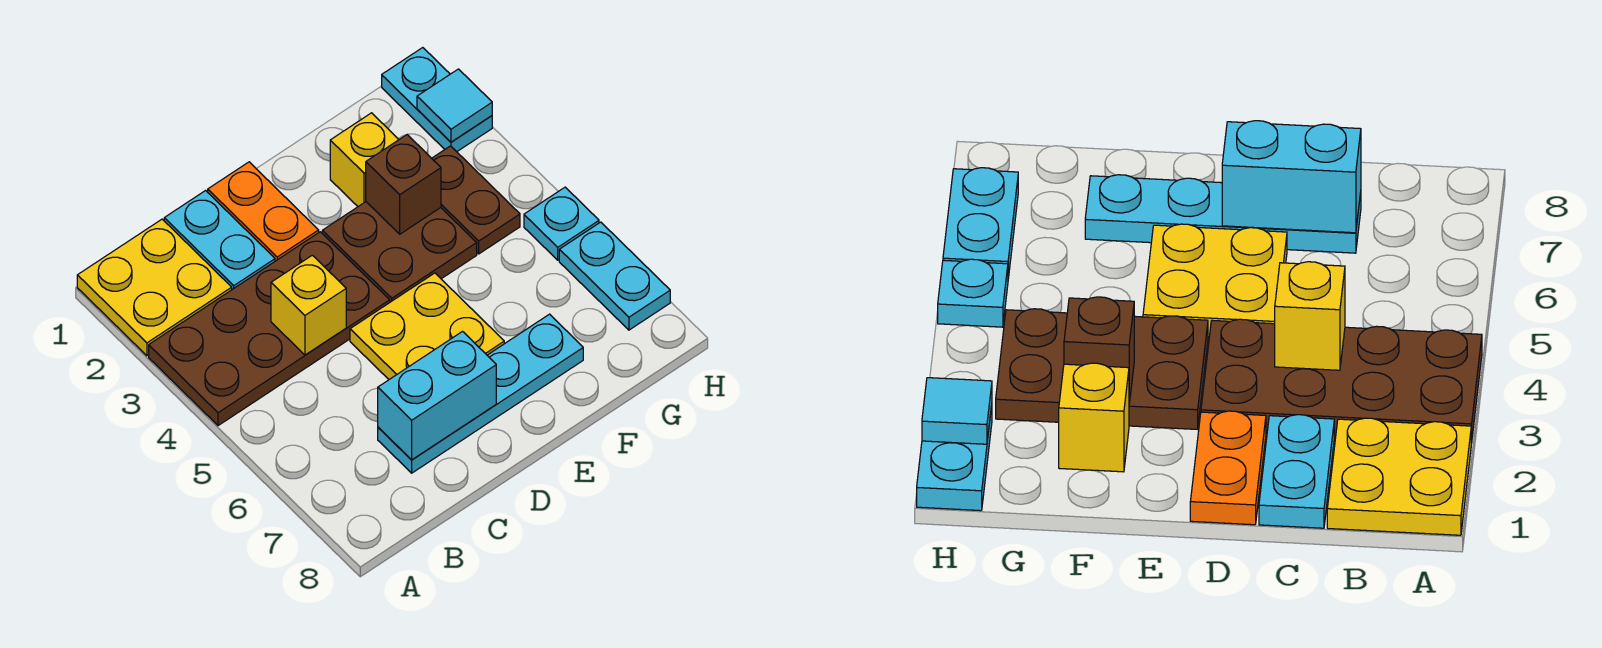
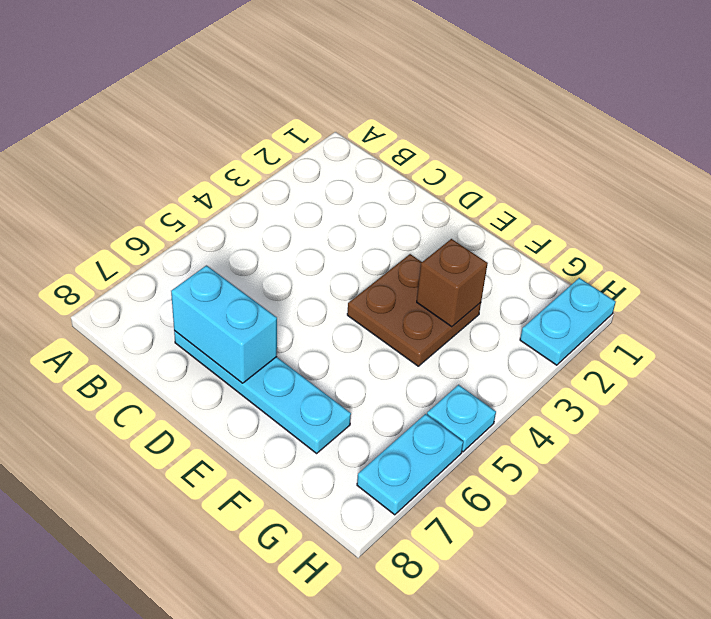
none -> yellow plate A1:B2 level 1
none -> brown plate A3:D4 level 1
none -> cyan plate C1:C2 level 1

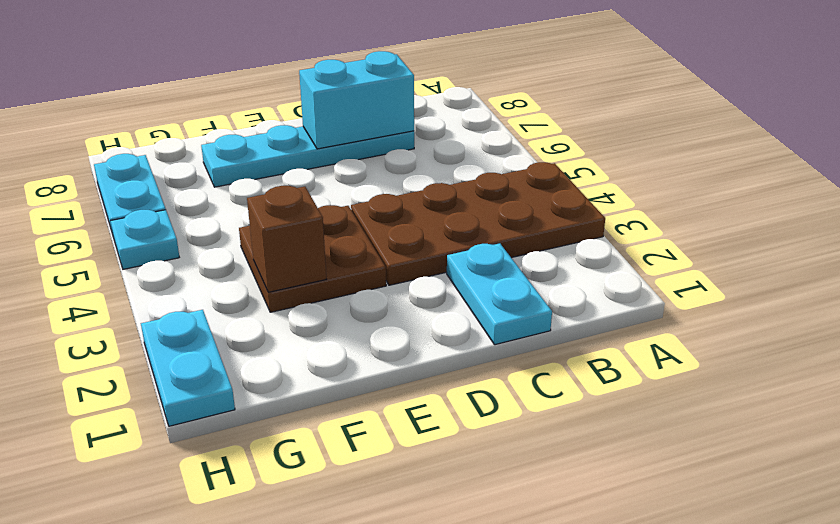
none -> yellow plate A1:B2 level 1
none -> orange plate D1:D2 level 1
none -> yellow plate D5:E6 level 1

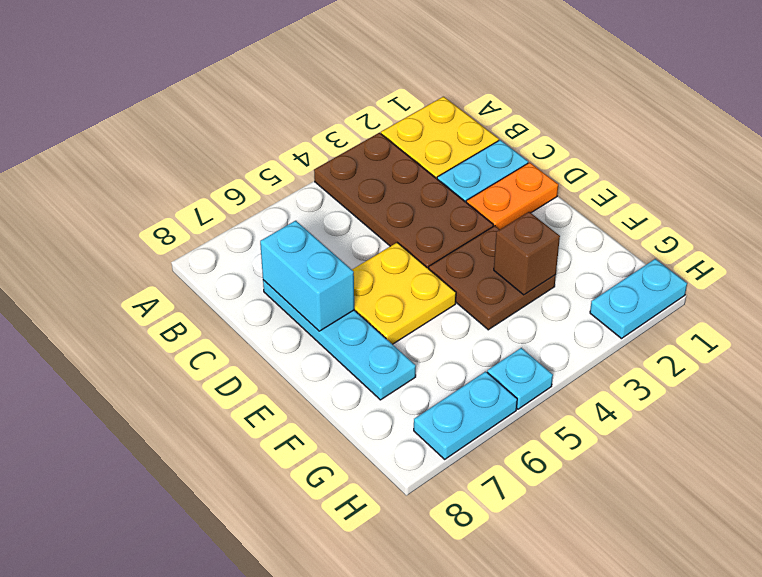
none -> yellow brick F2 level 1
none -> brown plate G3:G4 level 1
none -> yellow brick C4 level 2

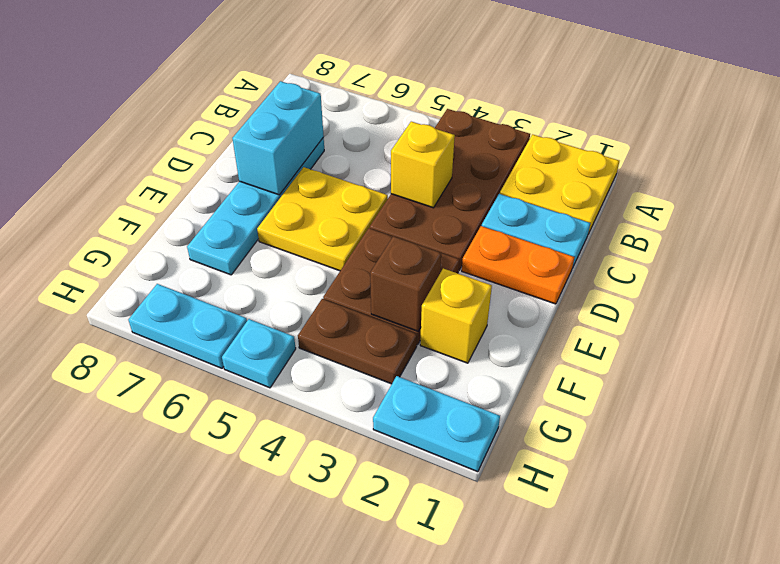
none -> cyan tile H2 level 2

